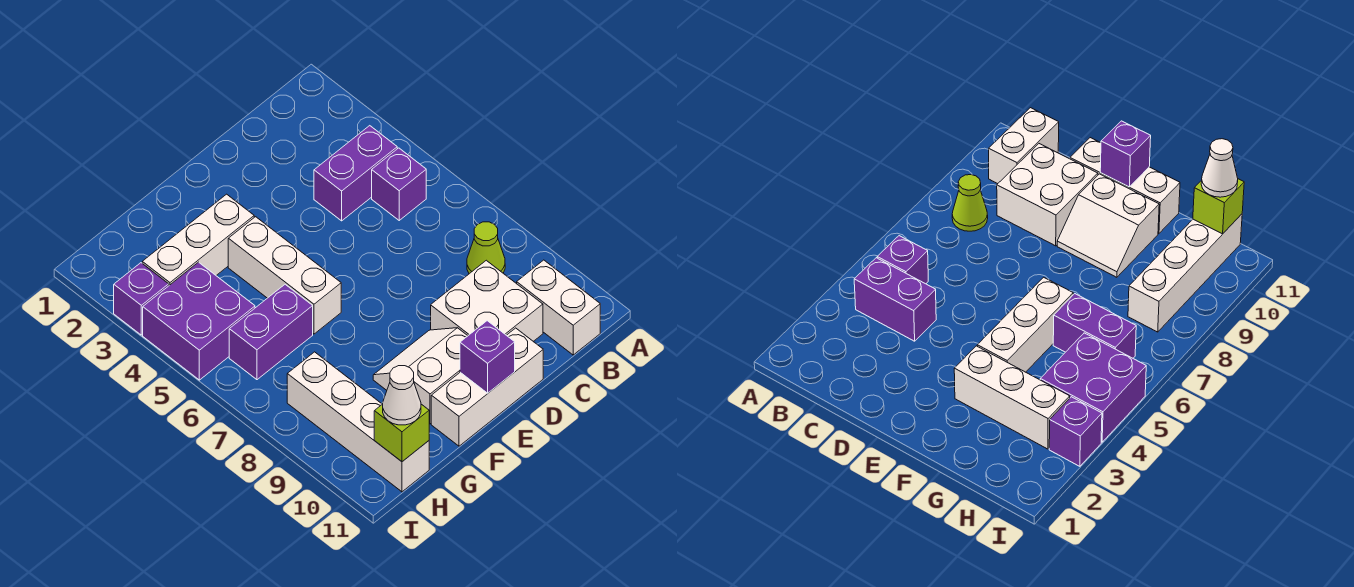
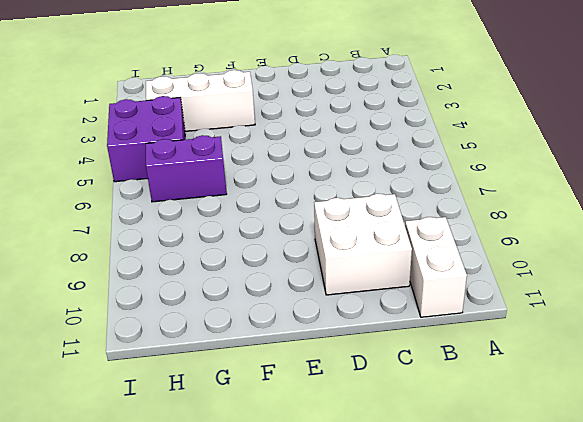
none -> purple brick B4:C4 level 1
none -> purple brick B5 level 1
none -> lime cone B8 level 1

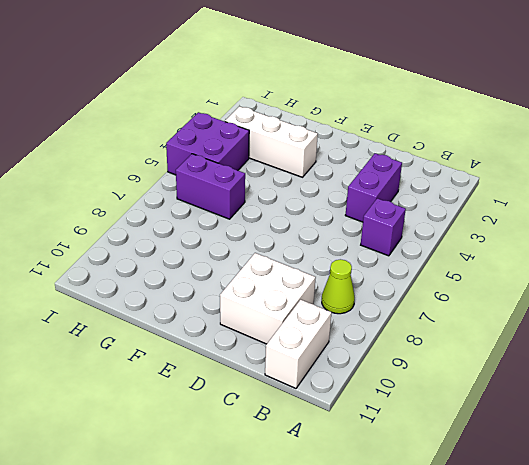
purple brick C3:C4 level 1 -> purple brick B4:C4 level 1
none -> white brick D11:F11 level 1
none -> white slope E9:F10 level 1 top 10
none -> white brick F4:F6 level 1

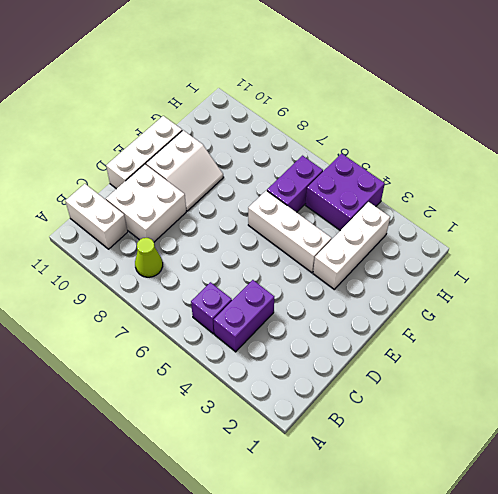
none -> white brick H8:H11 level 1
none -> purple brick I3 level 1
none -> purple brick E11 level 2

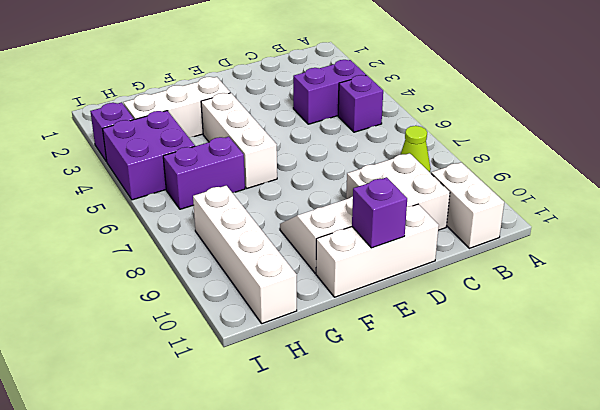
none -> lime brick H11 level 2
none -> white cone H11 level 3

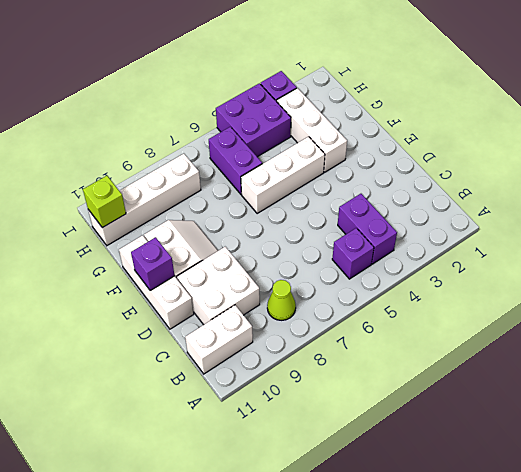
none -> white cone H11 level 3

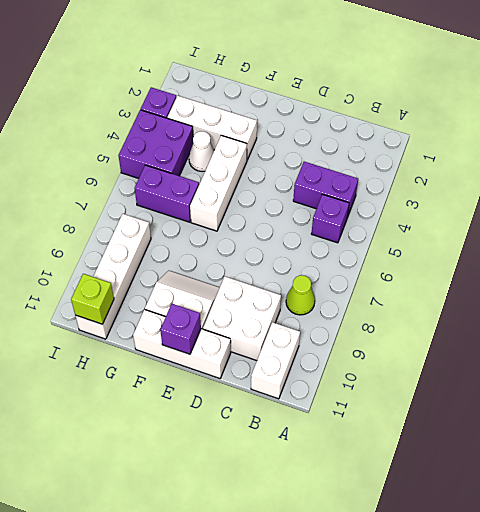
white cone G4 level 1 -> white cone H11 level 3

